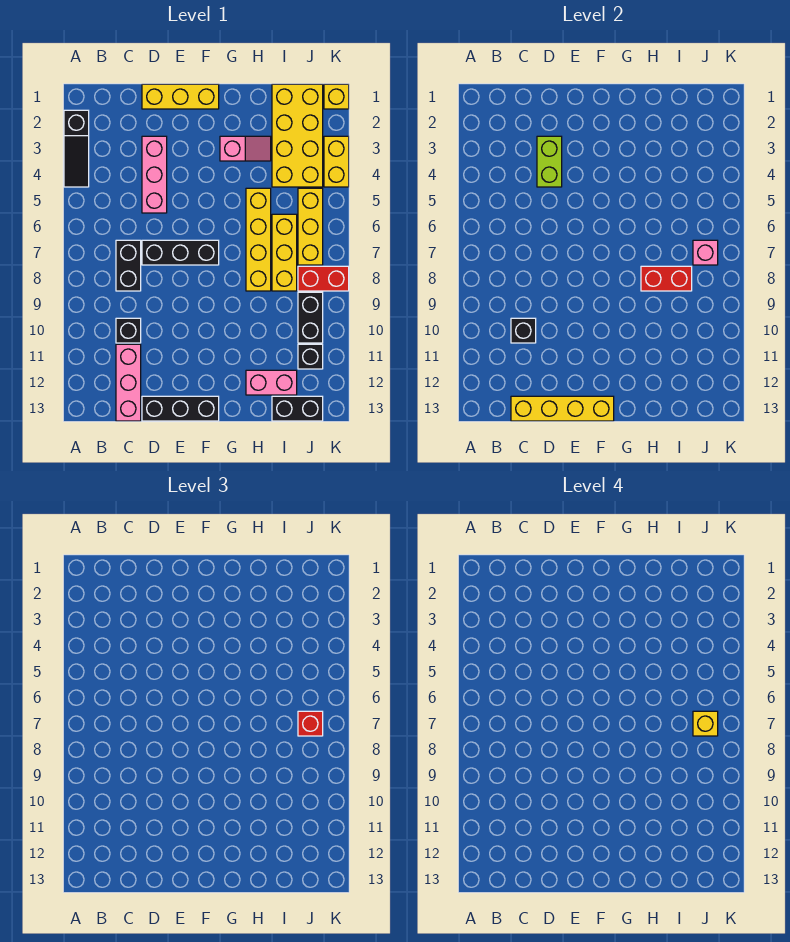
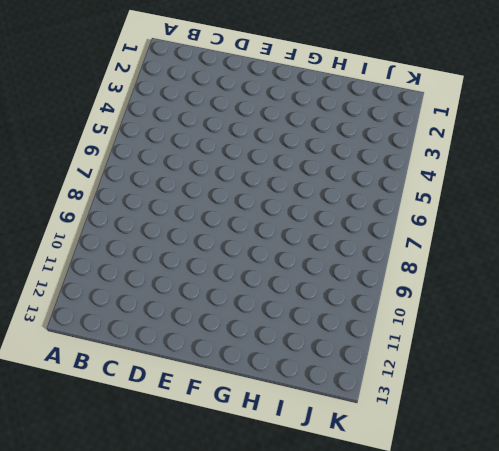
none -> black slope A2:A4 level 1 top 2
none -> black brick C7:C8 level 1
none -> black brick C10 level 1

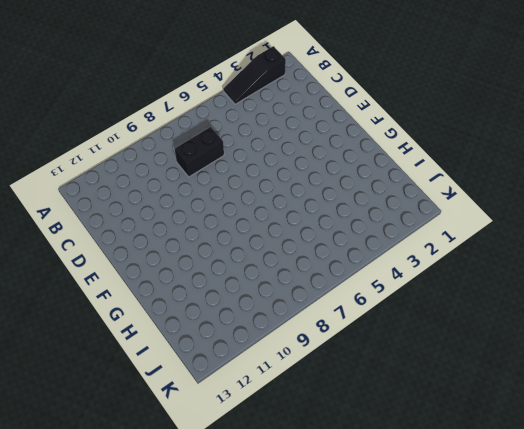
none -> black brick C10 level 1
none -> pink brick C11:C13 level 1
none -> yellow brick D1:F1 level 1

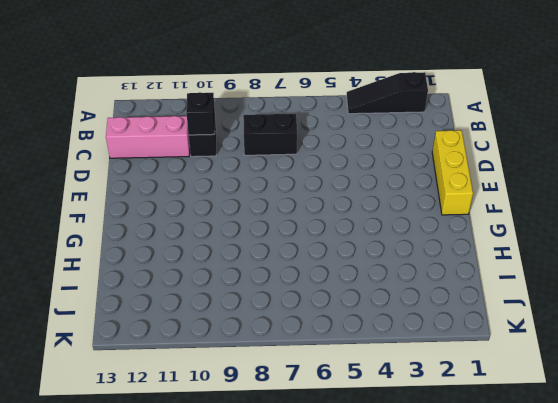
none -> pink brick D3:D5 level 1
none -> black brick D7:F7 level 1
none -> black brick D13:F13 level 1

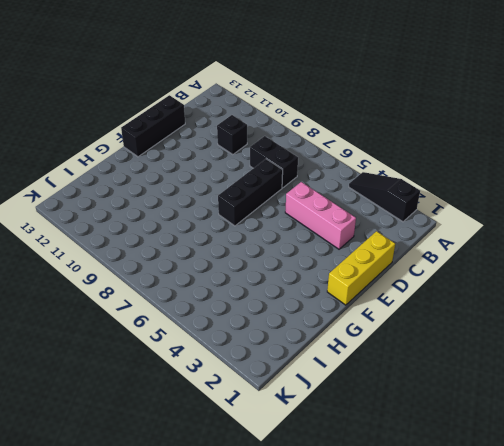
none -> pink brick C11:C13 level 1
none -> pink slope G3:H3 level 1 top G
none -> yellow brick H5:H8 level 1

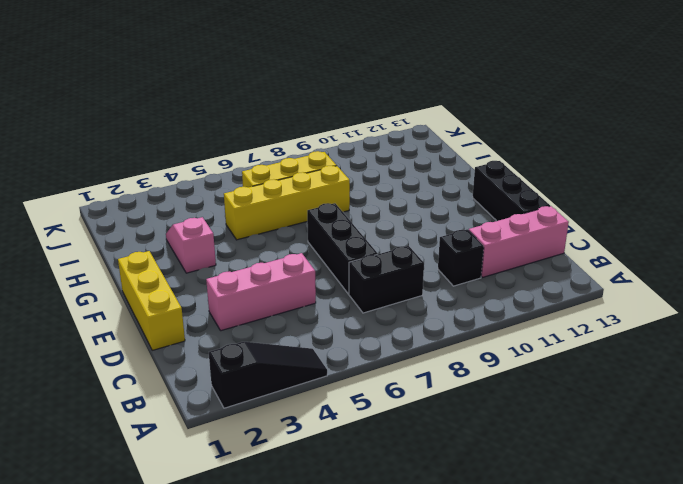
none -> pink brick H12:I12 level 1
none -> yellow brick I1:J4 level 1
none -> black brick I13:J13 level 1

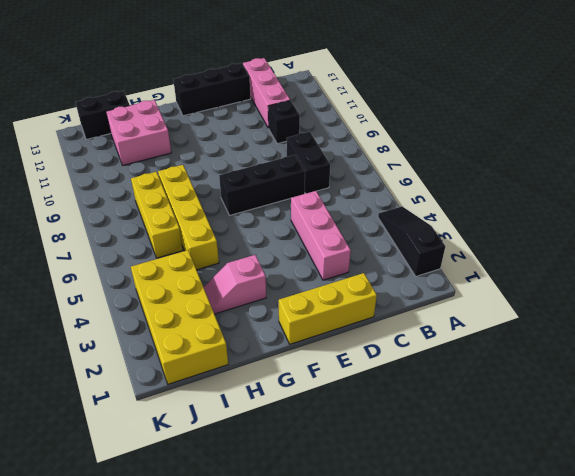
pink brick H11:I12 level 1 -> pink brick H12:I12 level 1
none -> yellow brick J5:J7 level 1
none -> red brick J8:K8 level 1
none -> black brick J9:J10 level 1

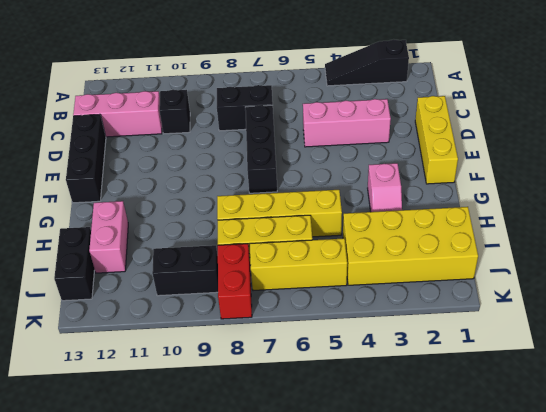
none -> black brick J11 level 1
none -> yellow brick K1 level 1
none -> yellow brick K3:K4 level 1

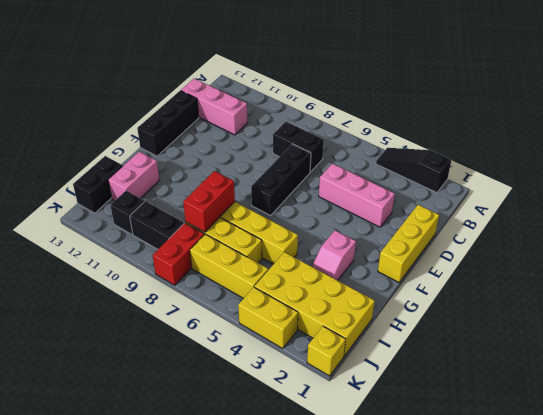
none -> black brick C10 level 1
none -> black brick C10 level 2
none -> yellow brick C13:F13 level 2

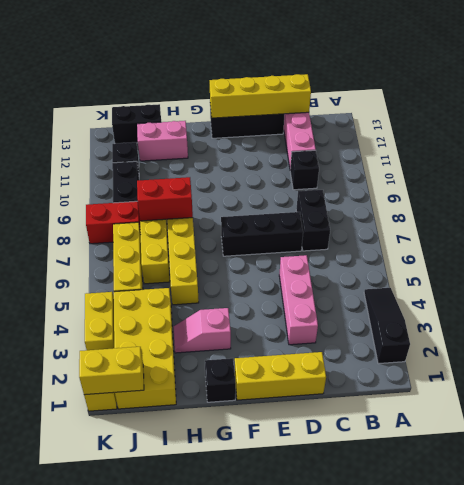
black brick G1 level 1 -> black brick C10 level 2
yellow brick J1:K1 level 2 -> none
none -> lime brick D3:D4 level 2
none -> pink brick J7 level 2
none -> red brick J7 level 3

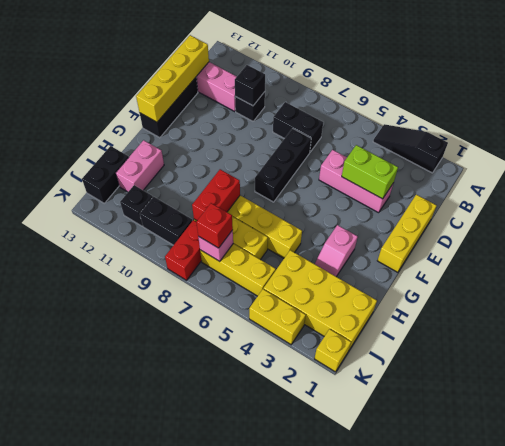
none -> yellow brick J7 level 4

